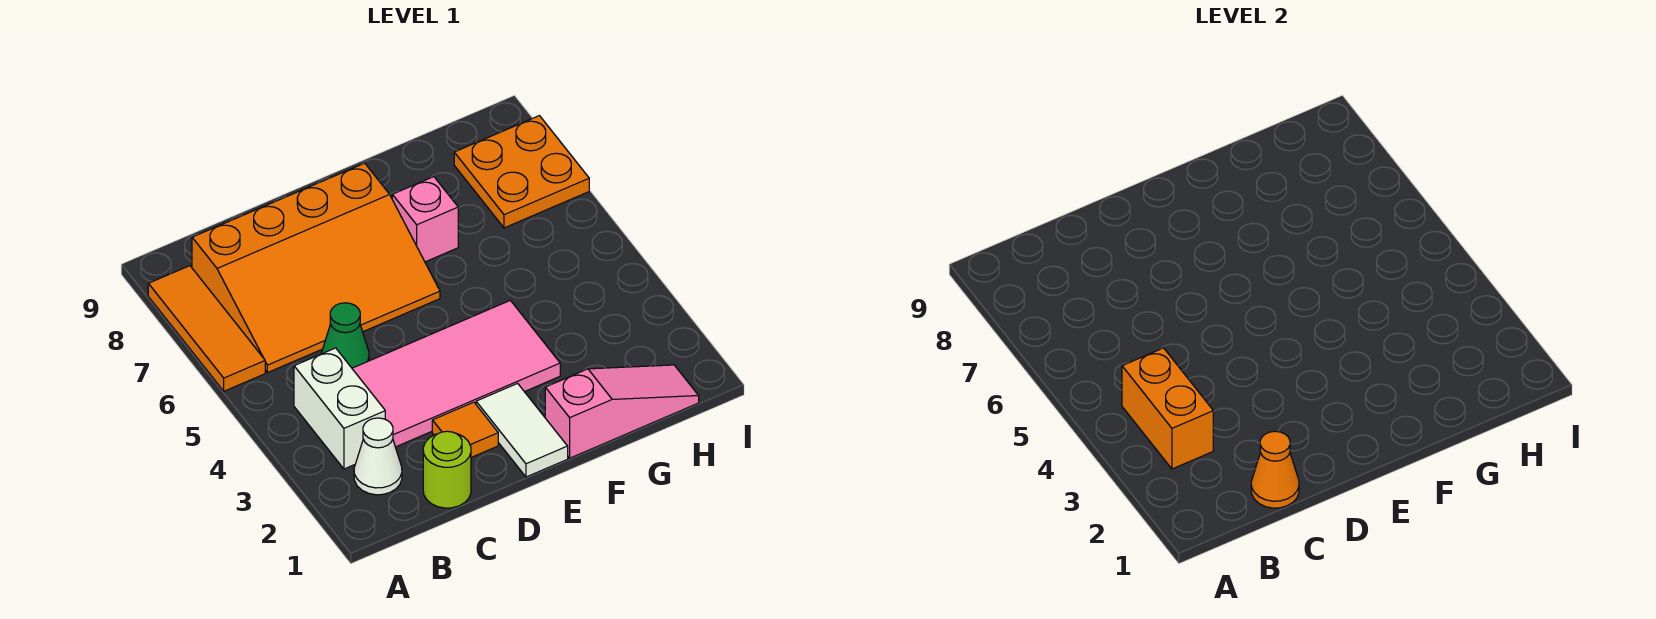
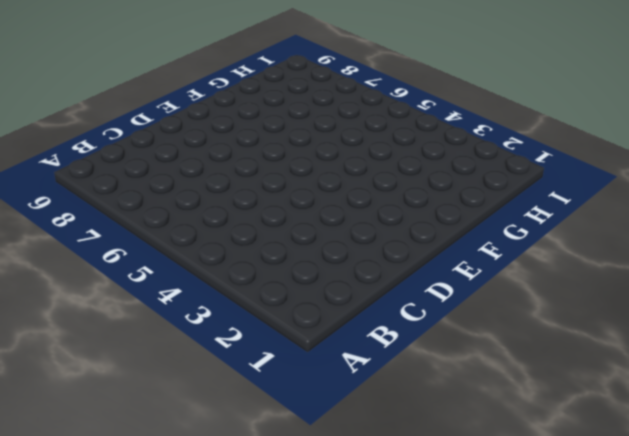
none -> orange tile A6:A8 level 1
none -> white cone B2 level 1
none -> white brick B3:B4 level 1

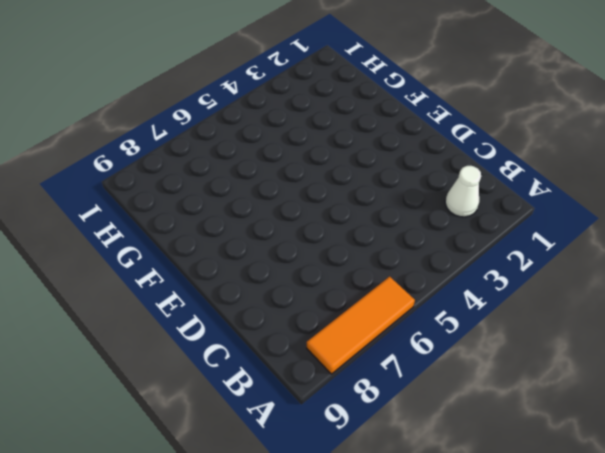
none -> white brick B3:B4 level 1
none -> orange slope B6:E8 level 1 top 8
none -> lime round brick C1 level 1

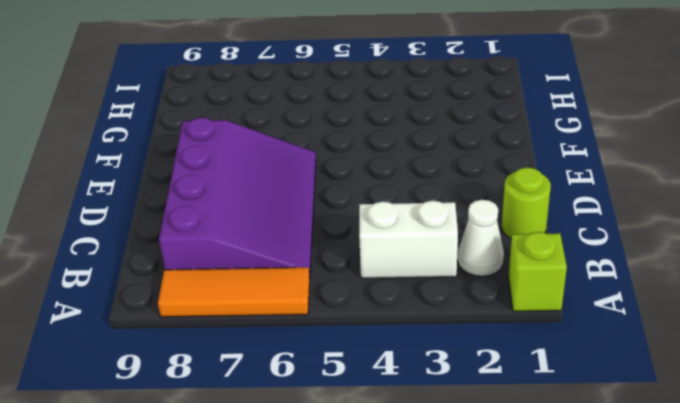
lime brick A1 level 1 -> none
purple slope B6:E8 level 1 top 8 -> orange slope B6:E8 level 1 top 8
none -> pink tile C3:F4 level 1
none -> green cone C5 level 1
none -> orange tile D2 level 1

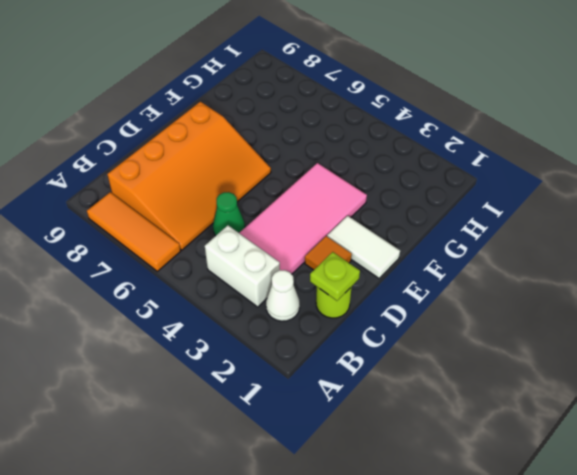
lime plate C1 level 2 -> orange cone C1 level 2
none -> pink slope F1:H1 level 1 top F
none -> pink brick F7 level 1
none -> orange plate H7:I8 level 1

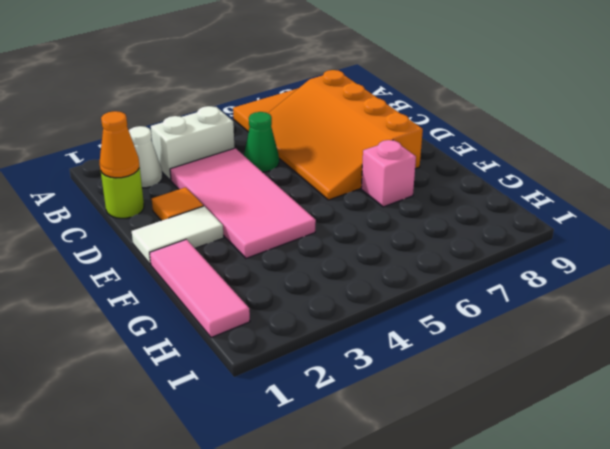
pink tile F1:H1 level 1 -> pink slope F1:H1 level 1 top F
none -> orange plate H7:I8 level 1
none -> orange brick B3:B4 level 2

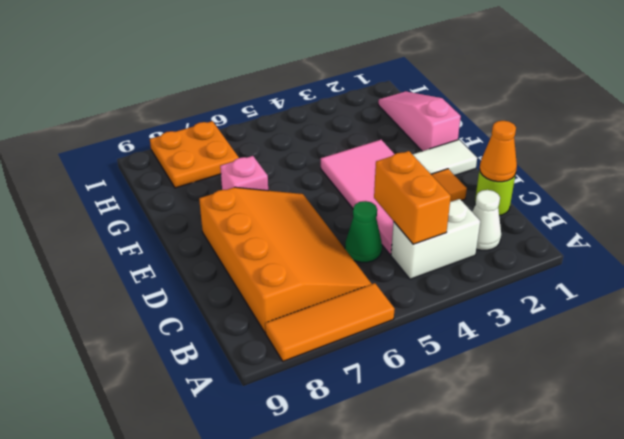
orange brick B4:C4 level 2 -> orange brick B3:B4 level 2

